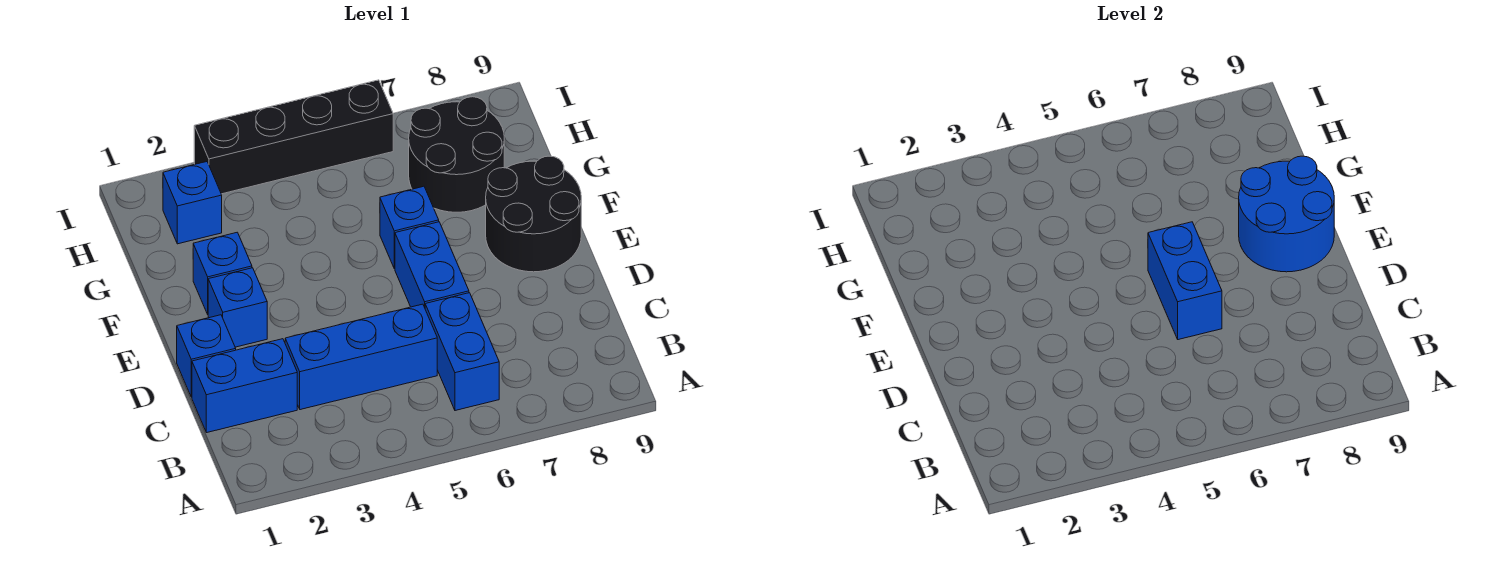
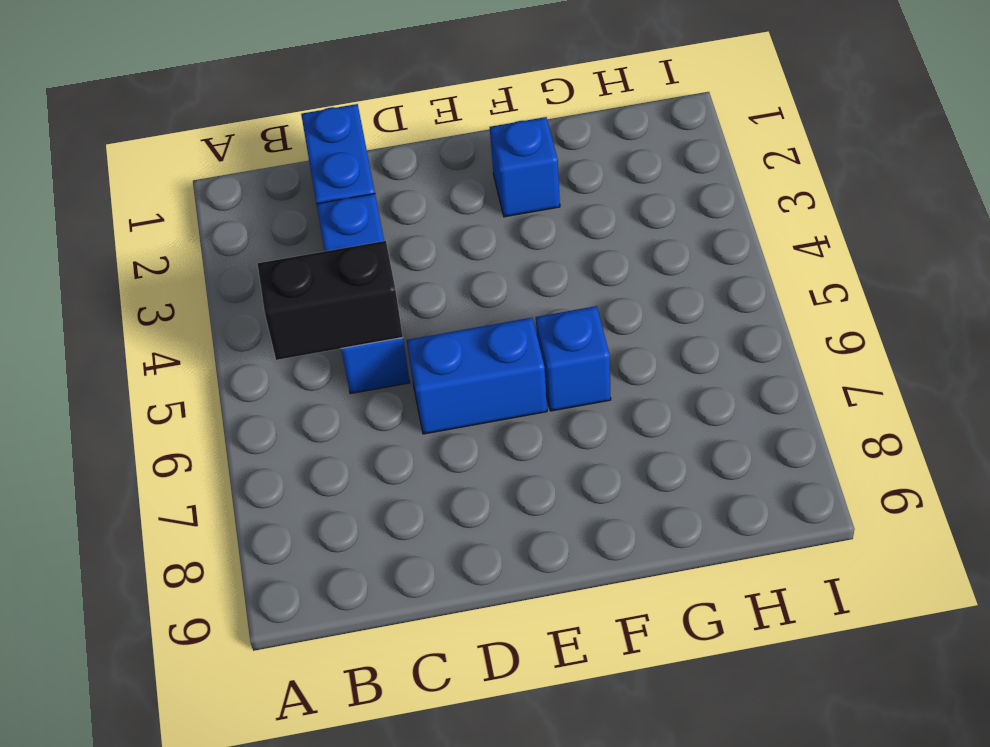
black brick B5:C5 level 2 -> none
none -> blue brick B6:C6 level 1
none -> blue brick D1 level 1
none -> blue brick E2 level 1

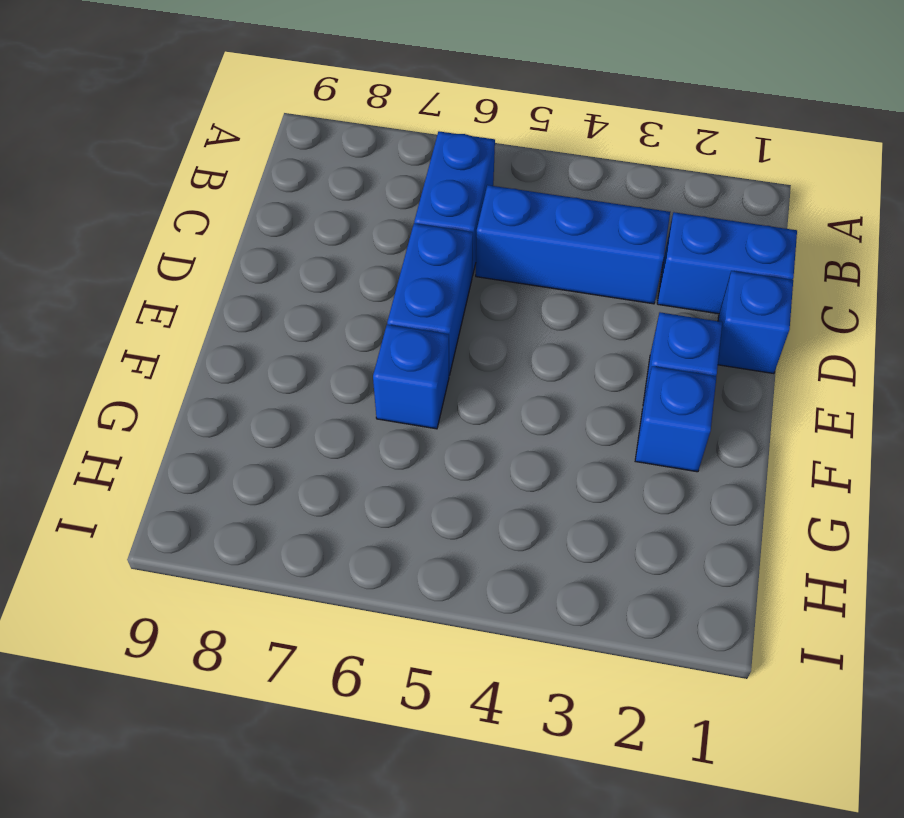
none -> black round brick E8:F9 level 1
none -> black round brick G7:H8 level 1
none -> blue brick H2 level 1

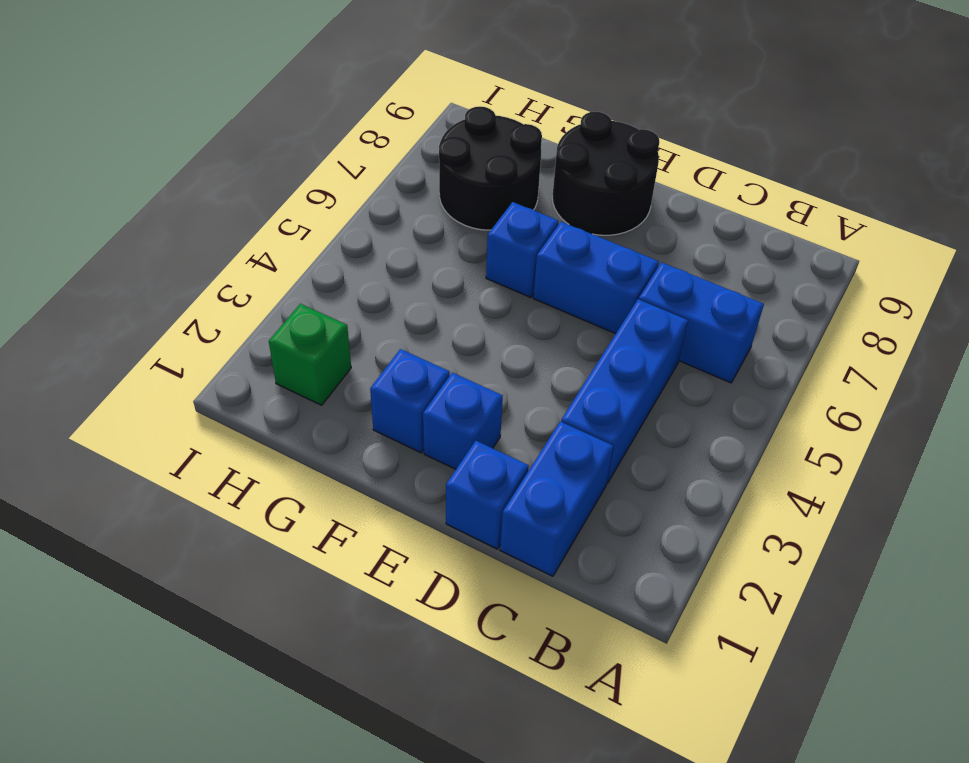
green brick H2 level 1 -> blue brick H2 level 1
none -> black brick I3:I6 level 1
none -> blue brick D6:E6 level 2
none -> blue round brick E8:F9 level 2

